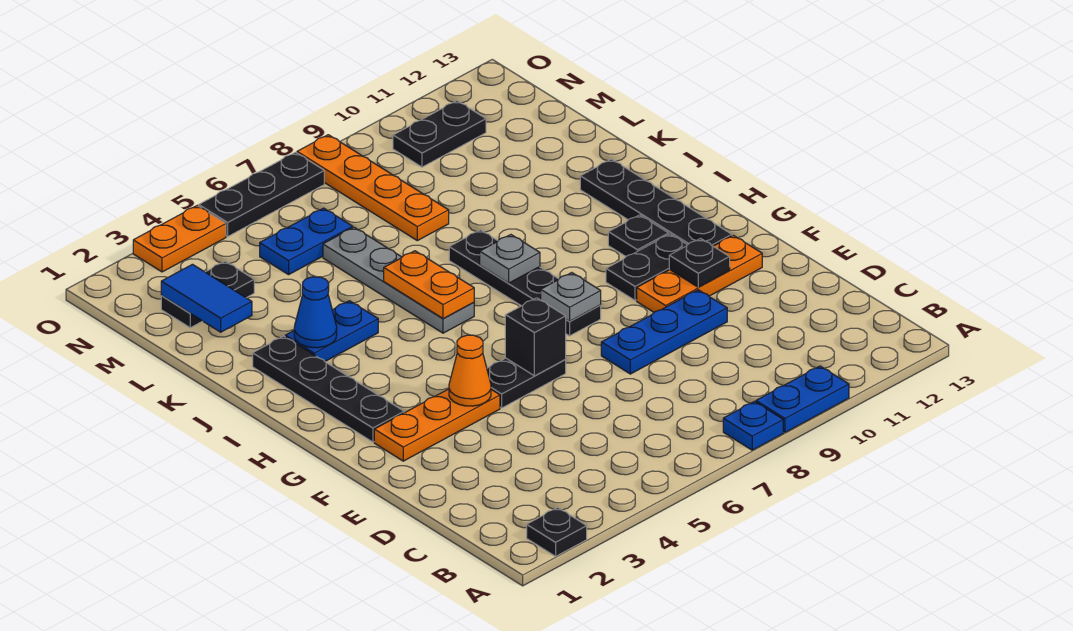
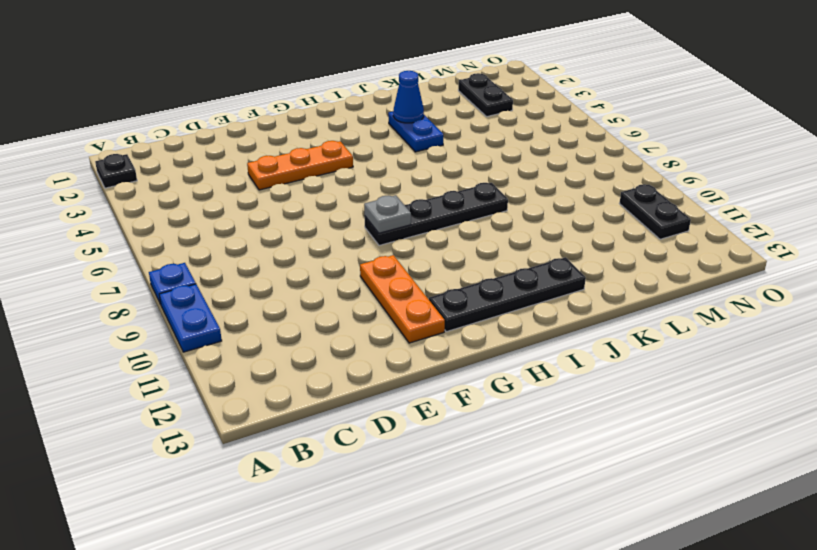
orange plate E4:G4 level 1 -> orange plate F2:F4 level 1
none -> blue plate E8:E10 level 1
none -> black plate F5:F6 level 1
none -> black plate G2:J2 level 1

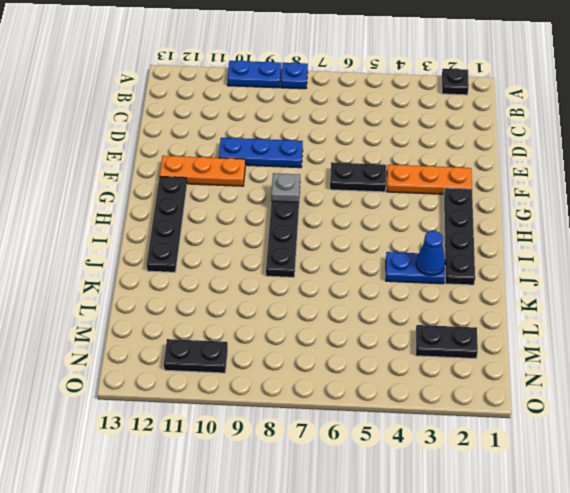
none -> black plate G10:G11 level 1
none -> black plate H11 level 1
none -> grey plate I6:L6 level 1

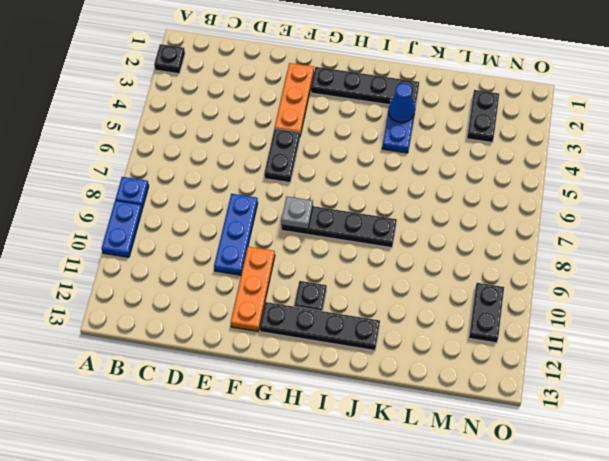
none -> black plate G10:G11 level 1
none -> grey plate I6:L6 level 1
none -> orange plate L8:O8 level 1

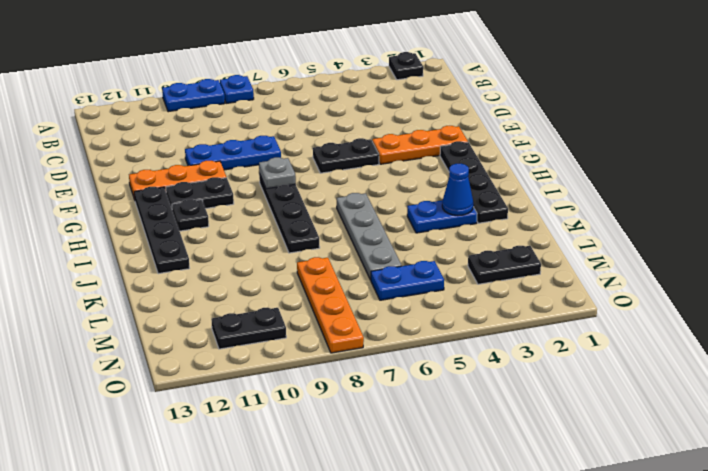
none -> orange plate O3:O4 level 1
none -> black plate O5:O7 level 1
none -> orange cone F4 level 2

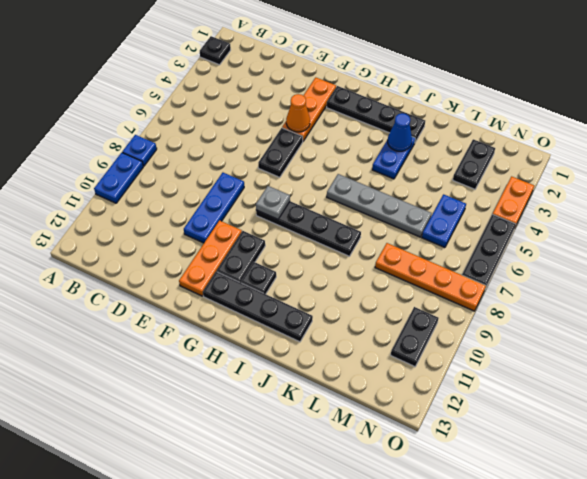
none -> black brick F6 level 2
none -> black plate F11 level 2
none -> orange plate I6:J6 level 2

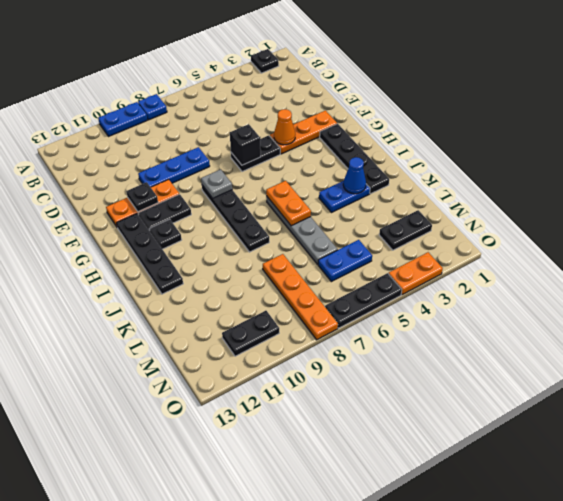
none -> grey plate I8 level 2
none -> blue tile L2:M2 level 2

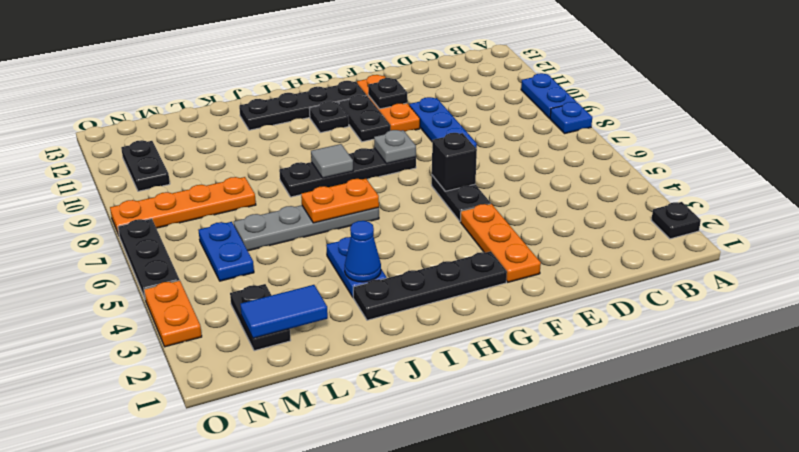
grey tile I8 level 2 -> grey plate I8 level 2
none -> orange cone F4 level 2

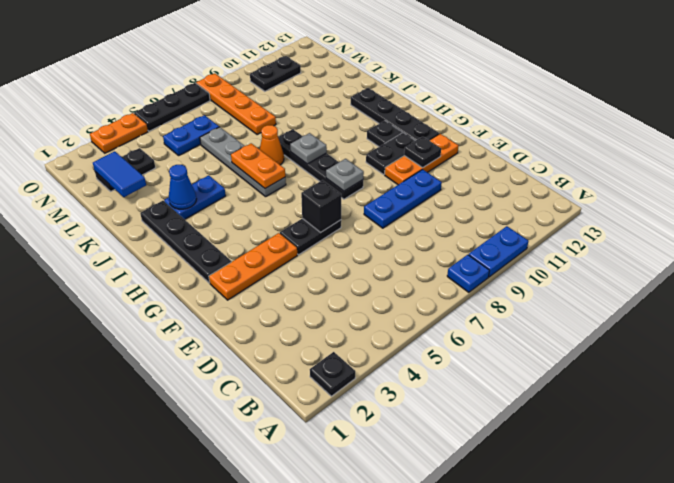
orange cone J7 level 1 -> orange cone F4 level 2

